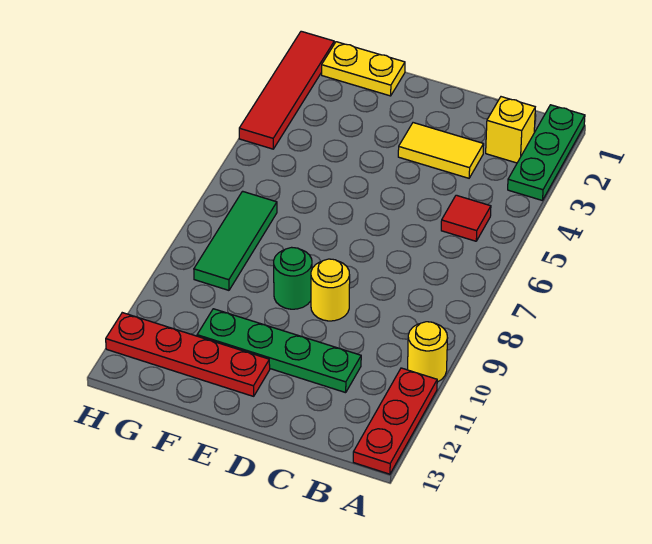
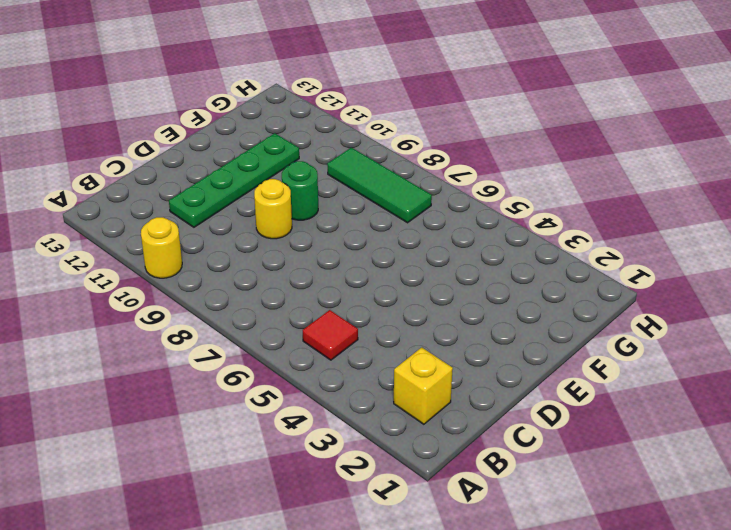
none -> green plate A1:A3 level 1
none -> red plate A11:A13 level 1
none -> yellow tile C3:D3 level 1

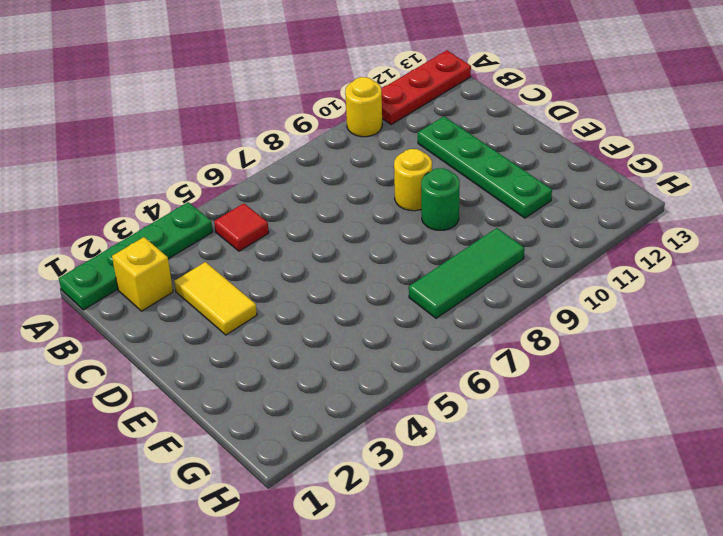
green plate A1:A4 level 1 -> green plate A1:A3 level 1
none -> red plate E12:H12 level 1
none -> yellow plate F1:G1 level 1
none -> red tile H1:H4 level 1

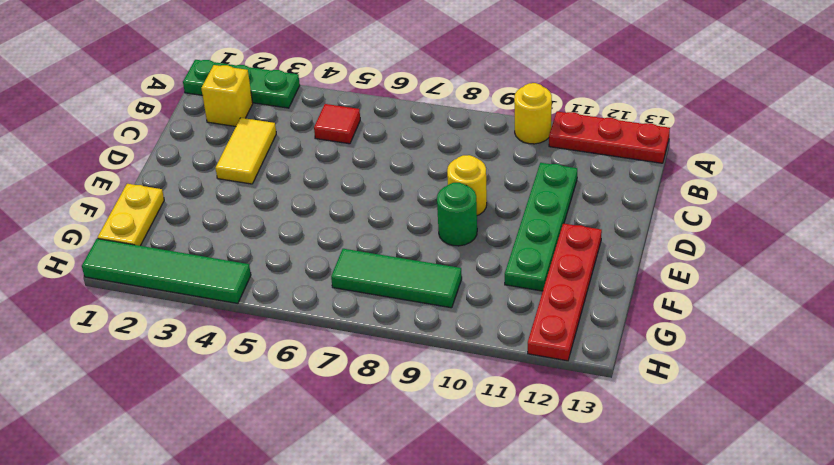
green tile H1:H4 level 1 -> red tile H1:H4 level 1

